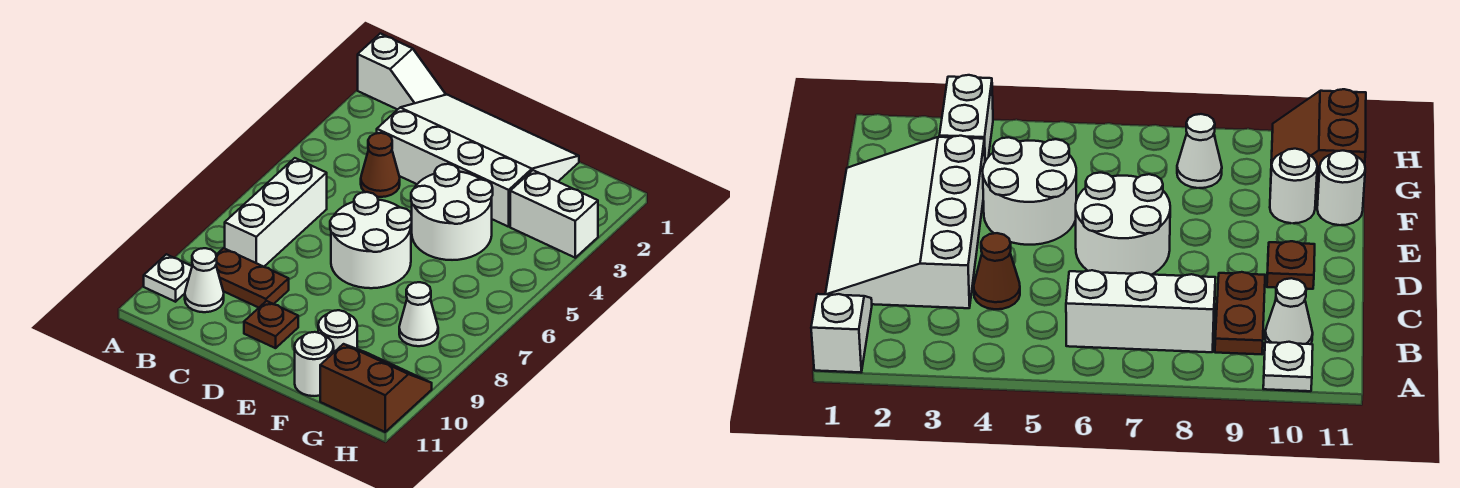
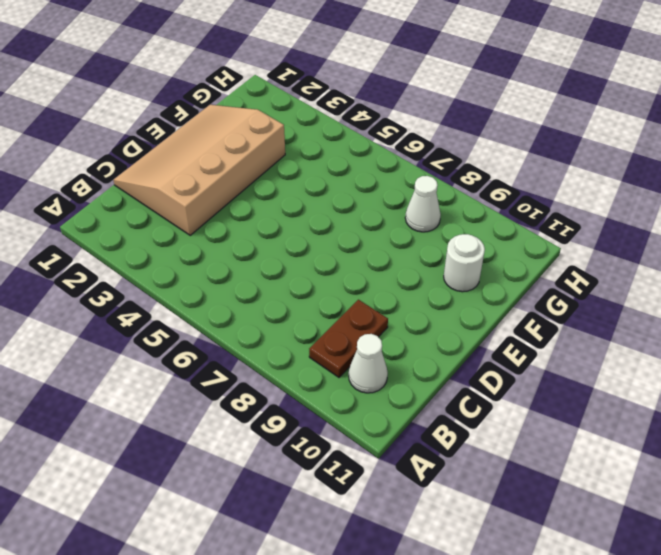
tan slope C1:F3 level 1 top 3 -> white slope C1:F3 level 1 top 3
none -> white slope A1:B1 level 1 top A
none -> white plate A10 level 1
none -> white brick B6:B8 level 1

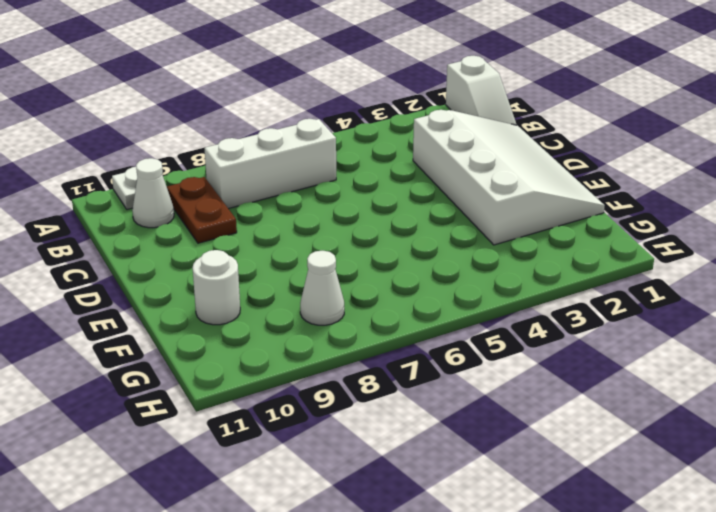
none -> brown cone C4 level 1
none -> white round brick D6:E7 level 1
none -> brown plate D10 level 1

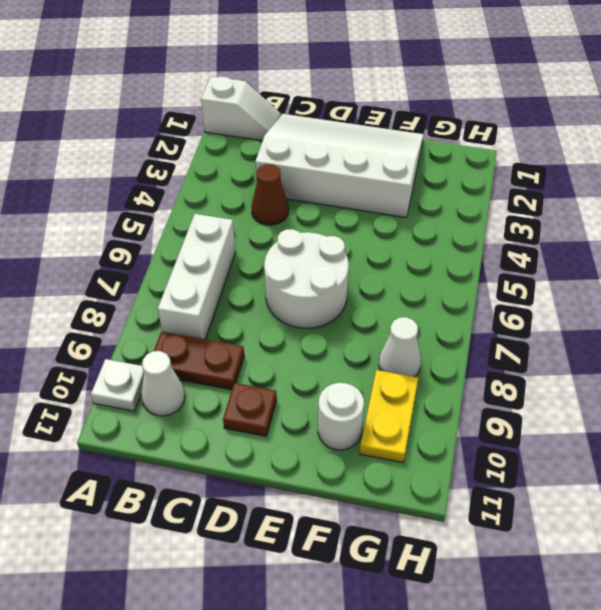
yellow plate G9:G10 level 1 -> brown slope G10:H11 level 1 top 11
none -> white round brick E4:F5 level 1
none -> white round brick F11 level 1
none -> white brick G3:H3 level 1

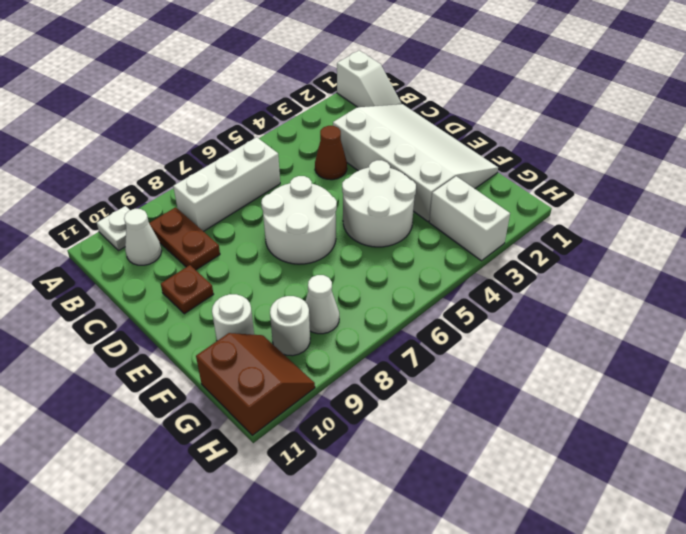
white round brick G9 level 1 -> white round brick F11 level 1

